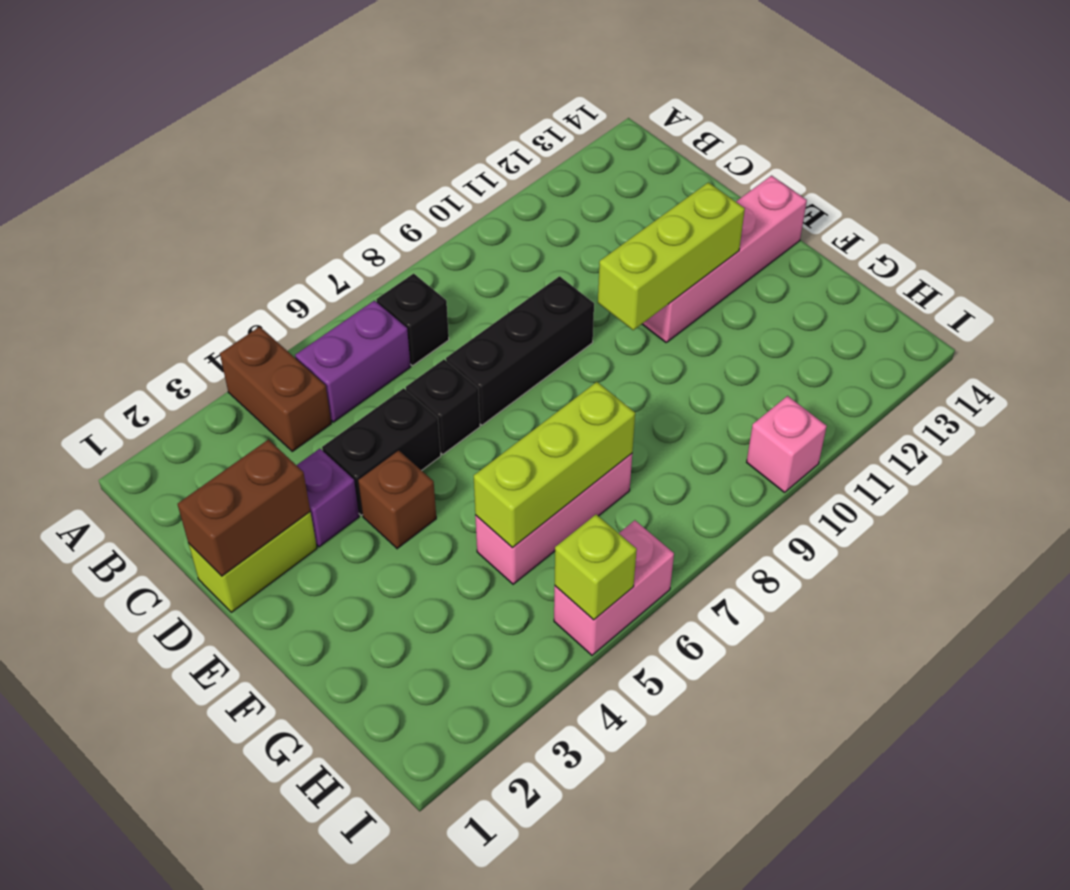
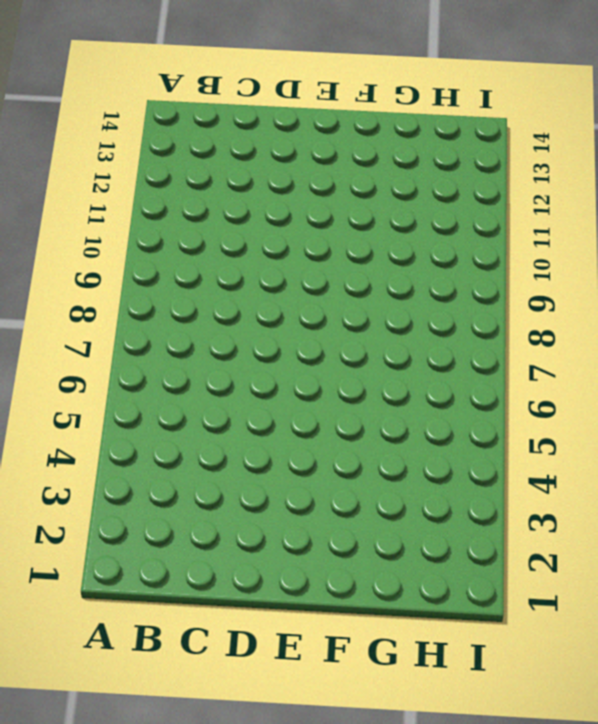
none -> brown brick A4:B4 level 1
none -> purple brick B5:B6 level 1
none -> black brick B7 level 1

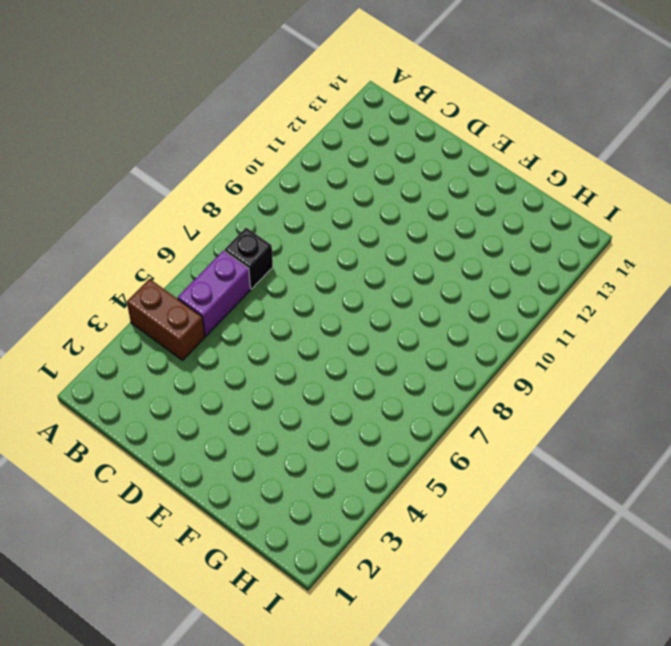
none -> lime brick D1:D2 level 1
none -> purple brick D3 level 1
none -> black brick D4:D5 level 1

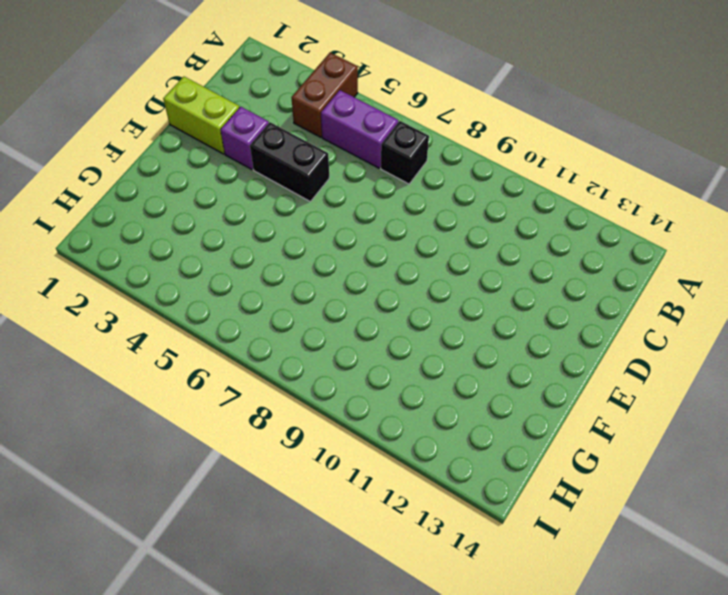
none -> black brick D6 level 1
none -> black brick D7:D9 level 1
none -> brown brick E4 level 1

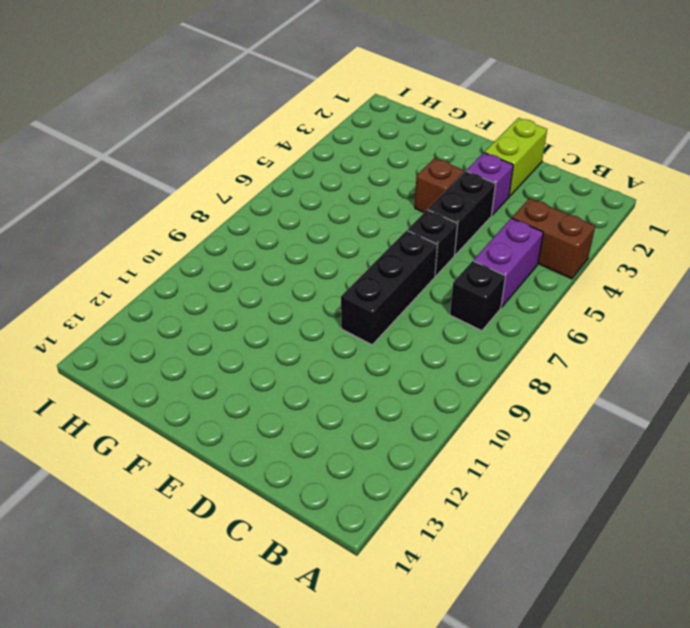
none -> pink brick E11:E14 level 1
none -> pink brick G5:G7 level 1
none -> pink brick I5:I6 level 1

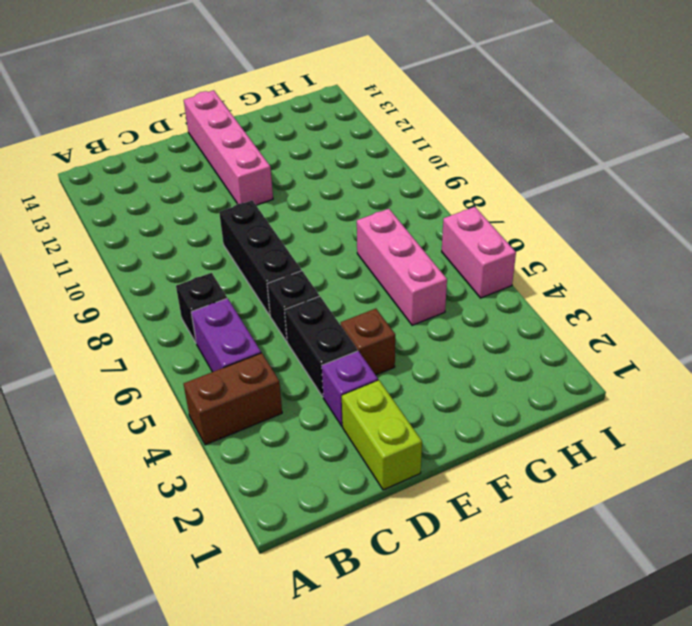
none -> pink brick I10 level 1
none -> brown brick D1:D2 level 2
none -> lime brick E10:E12 level 2

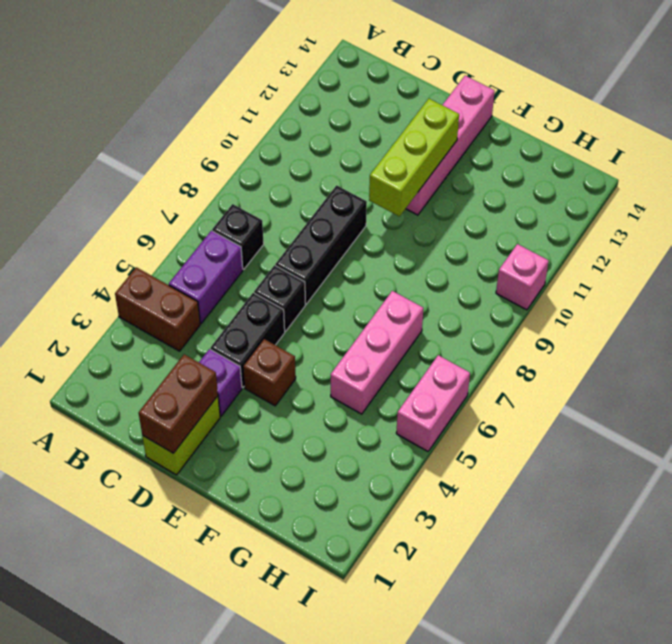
none -> lime brick G5:G7 level 2
none -> lime brick I5 level 2

